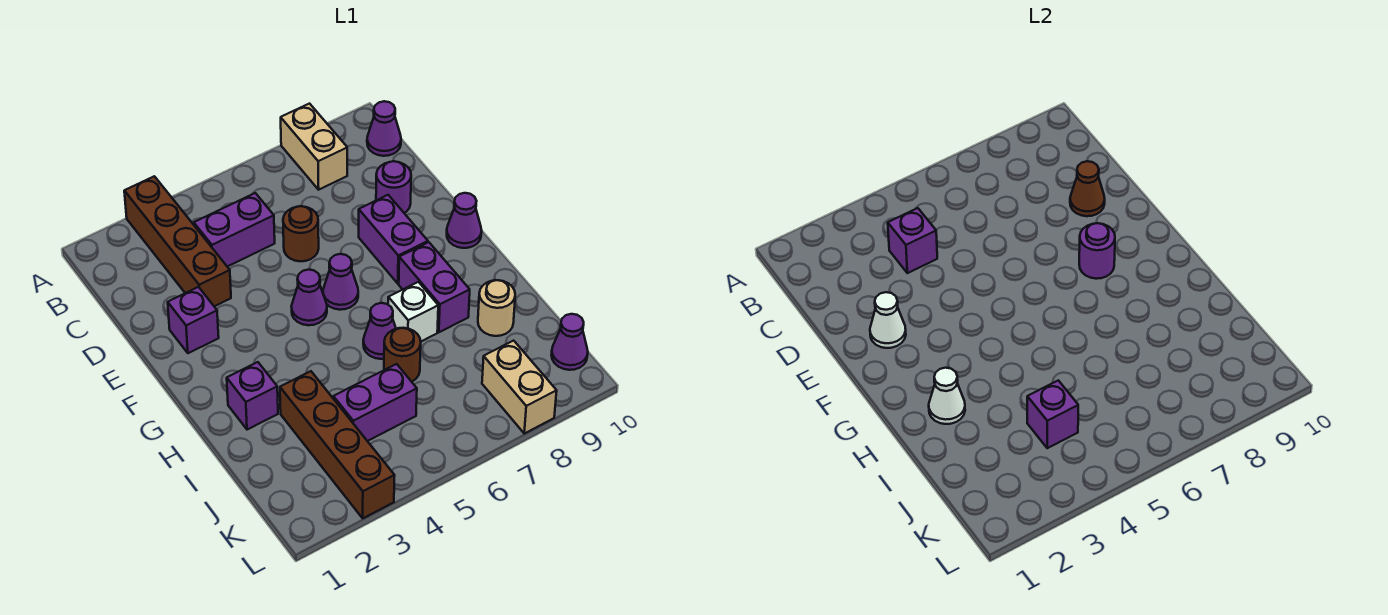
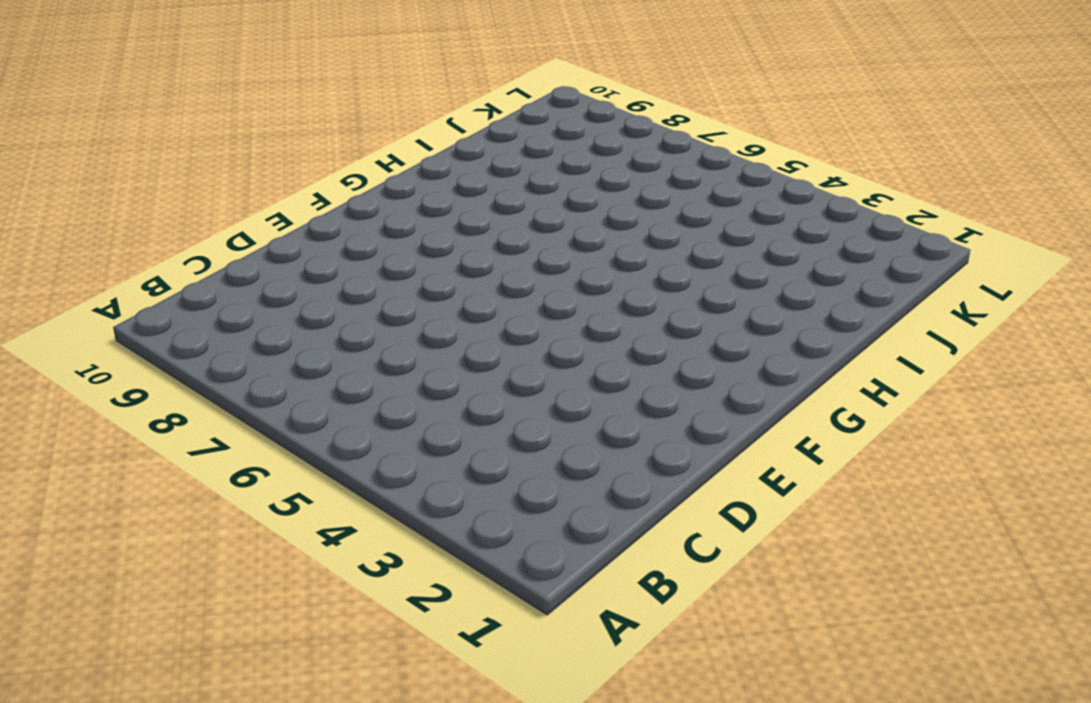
none -> brown brick A3:D3 level 1
none -> tan brick A8:B8 level 1
none -> purple cone B10 level 1

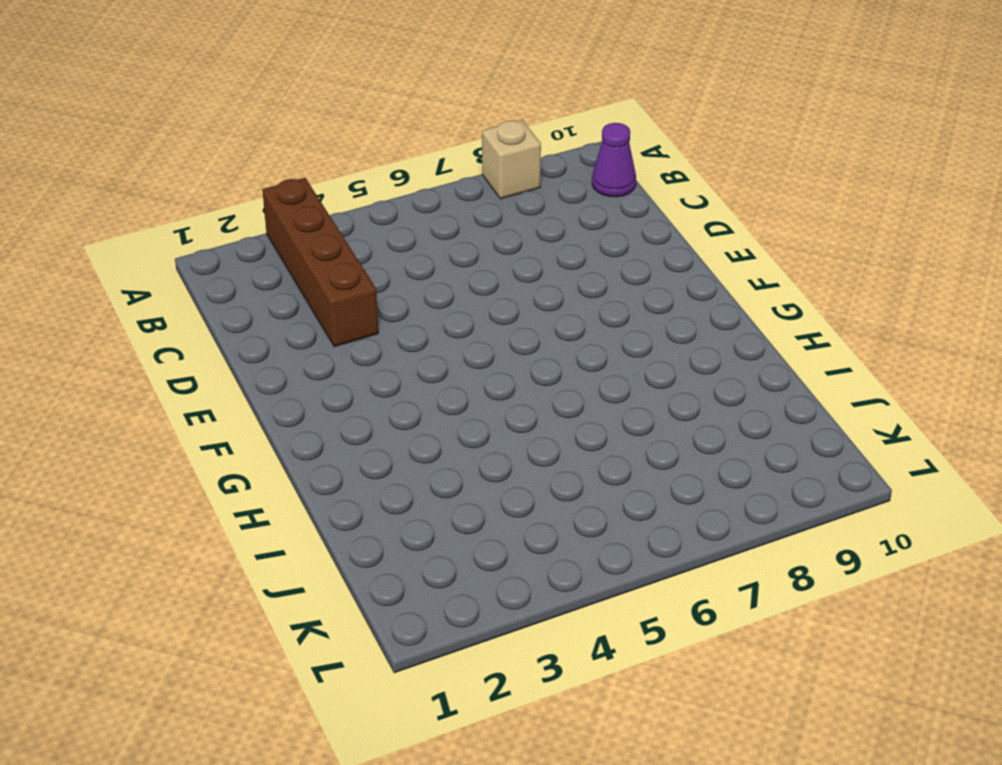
tan brick A8 level 1 -> tan brick A8:B8 level 1
none -> purple brick C4:C5 level 1
none -> brown round brick D6 level 1
none -> purple round brick D9 level 1

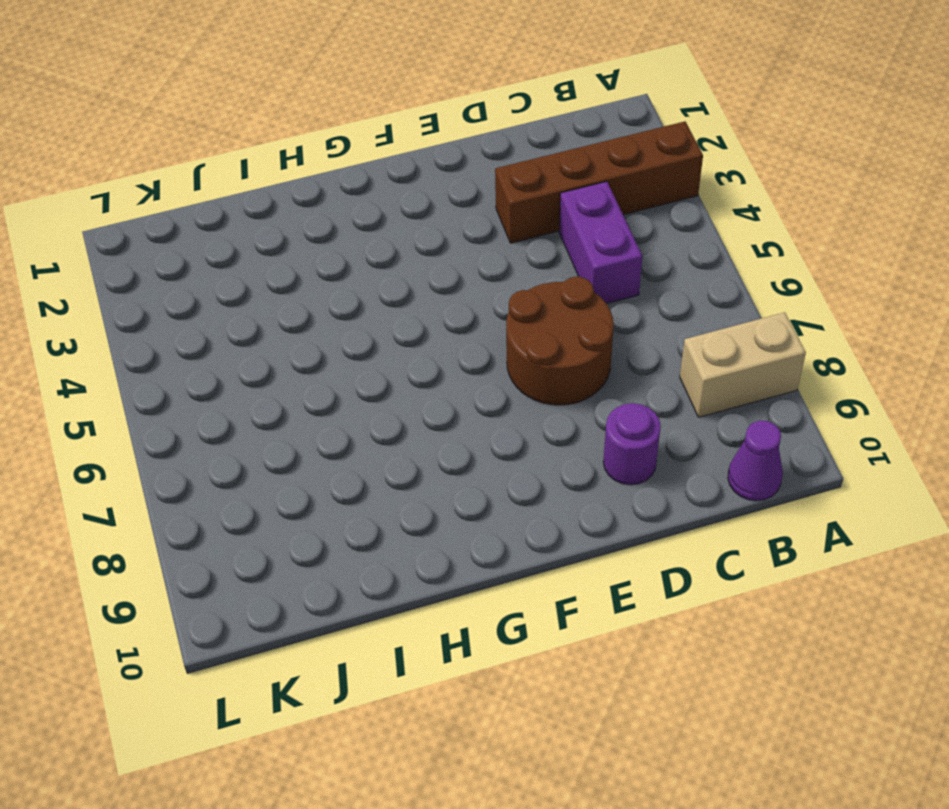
brown round brick D6:E7 level 1 -> brown round brick D6 level 1
none -> purple brick E2 level 1
none -> purple brick E8:F8 level 1
none -> purple cone F5 level 1

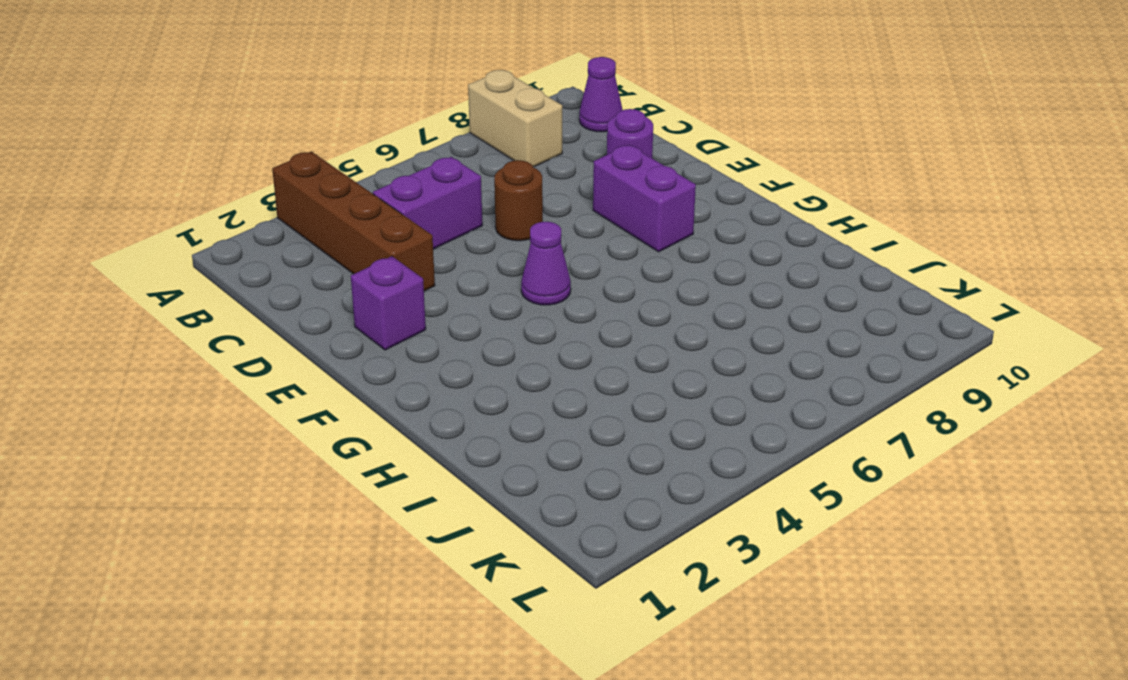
none -> purple cone F6 level 1
none -> purple cone F10 level 1
none -> purple brick G8:H8 level 1

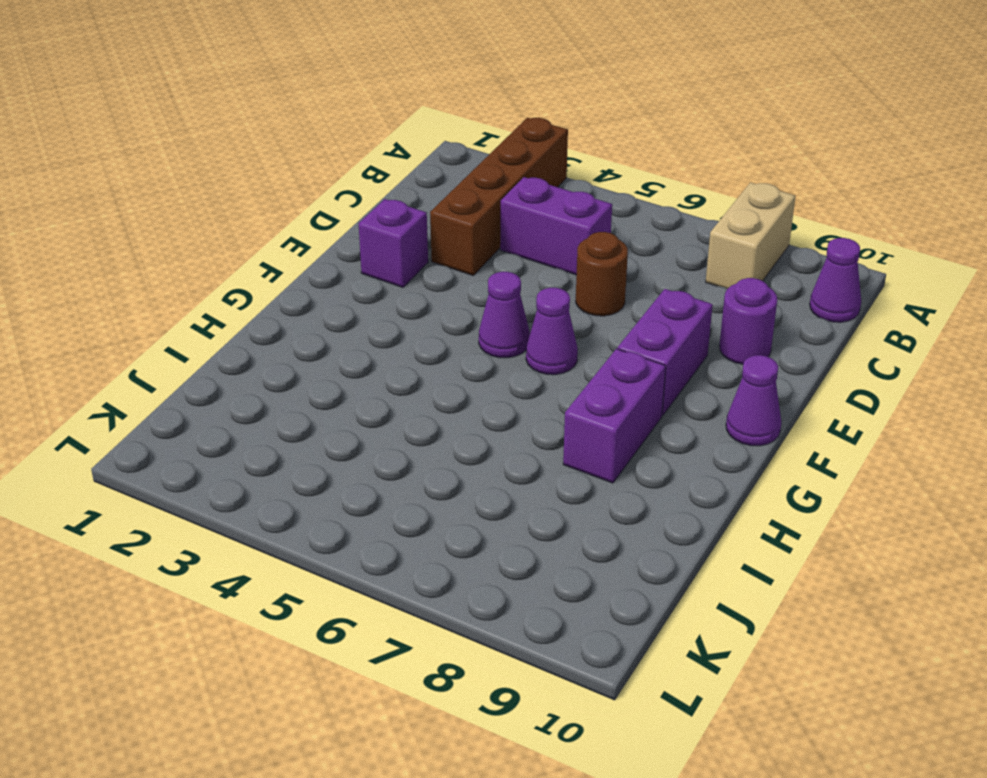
none -> purple brick H2 level 1
none -> purple cone H6 level 1
none -> white brick H7 level 1

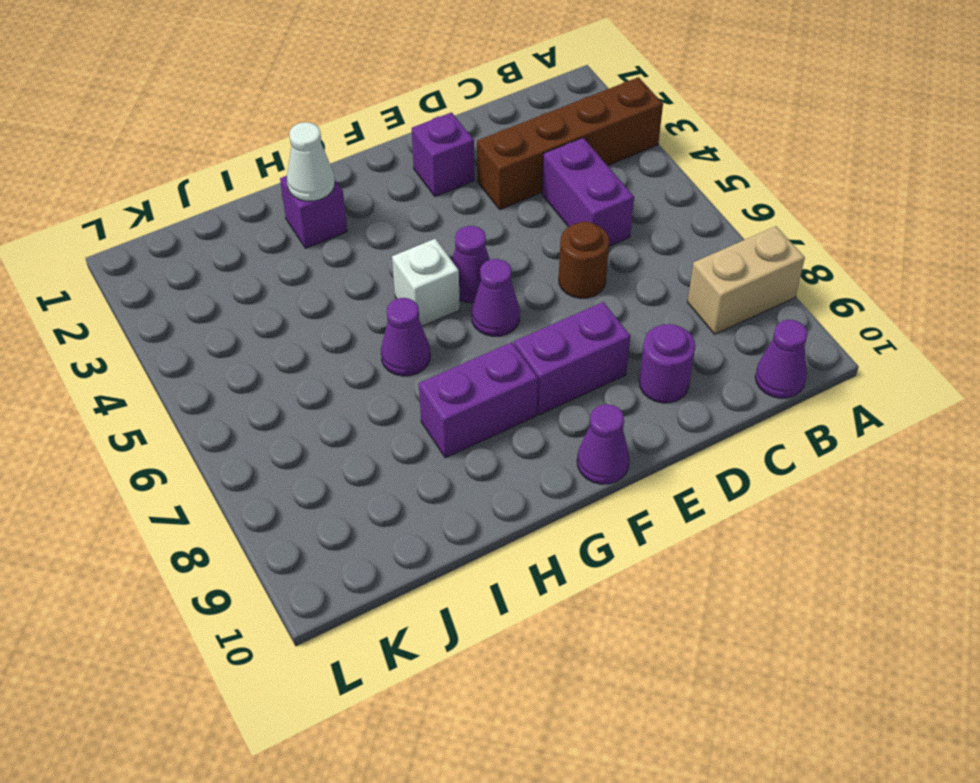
white brick G5 level 1 -> white brick H7 level 1
none -> brown brick I3:L3 level 1
none -> brown round brick I6 level 1
none -> tan round brick I9 level 1

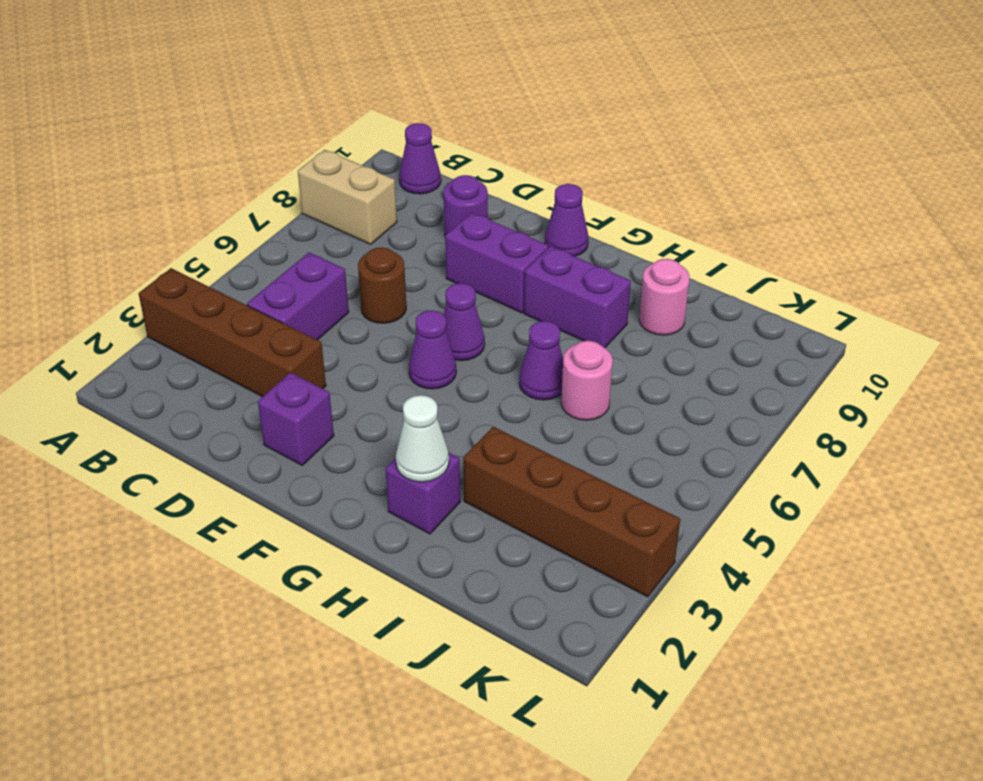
pink round brick I6 level 1 -> brown round brick I6 level 1
pink round brick I9 level 1 -> tan round brick I9 level 1
none -> white brick H7 level 1
none -> purple brick J4:J5 level 1
none -> tan brick K8:L8 level 1

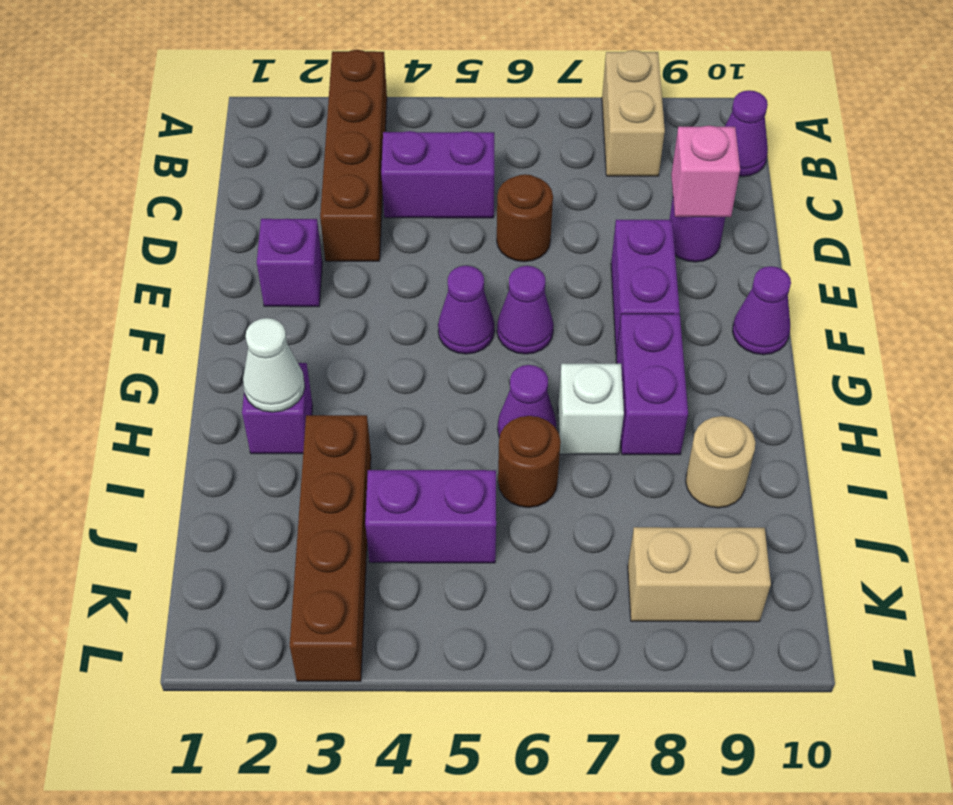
pink brick D9 level 2 -> brown cone D9 level 2
tan brick K8:K9 level 1 -> tan brick K8:L8 level 1
none -> purple cone K10 level 1
none -> purple brick C4 level 2
none -> white cone E2 level 2

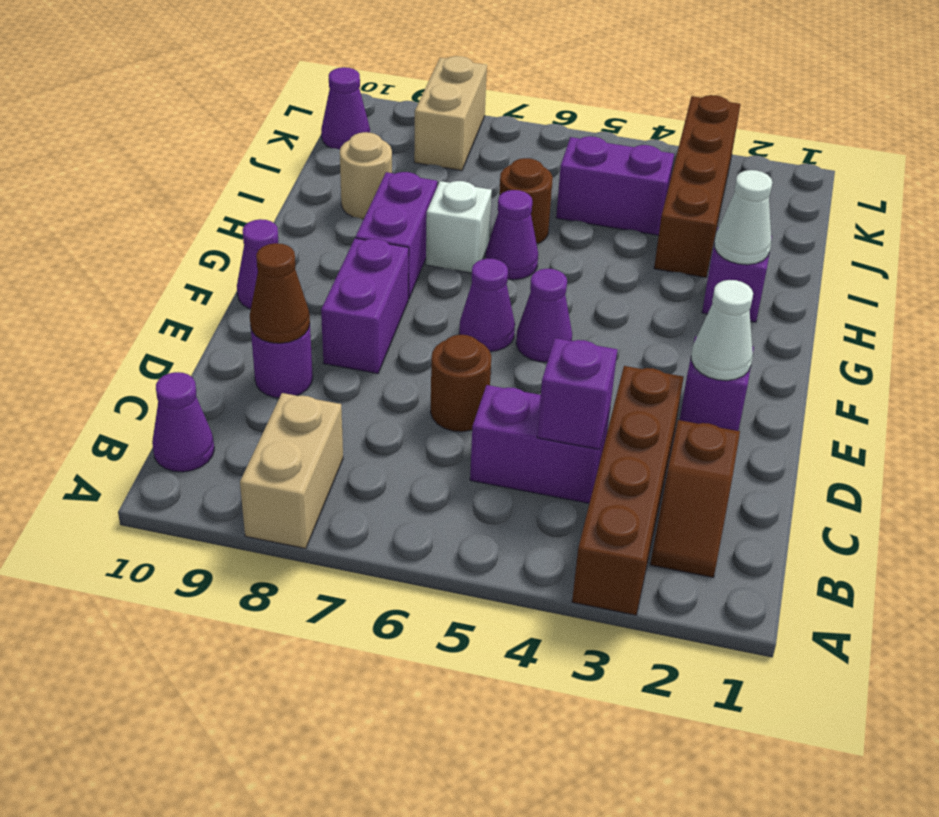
brown slope B2:C2 level 1 top C -> none
none -> purple round brick F8 level 2
none -> purple brick J4 level 2

